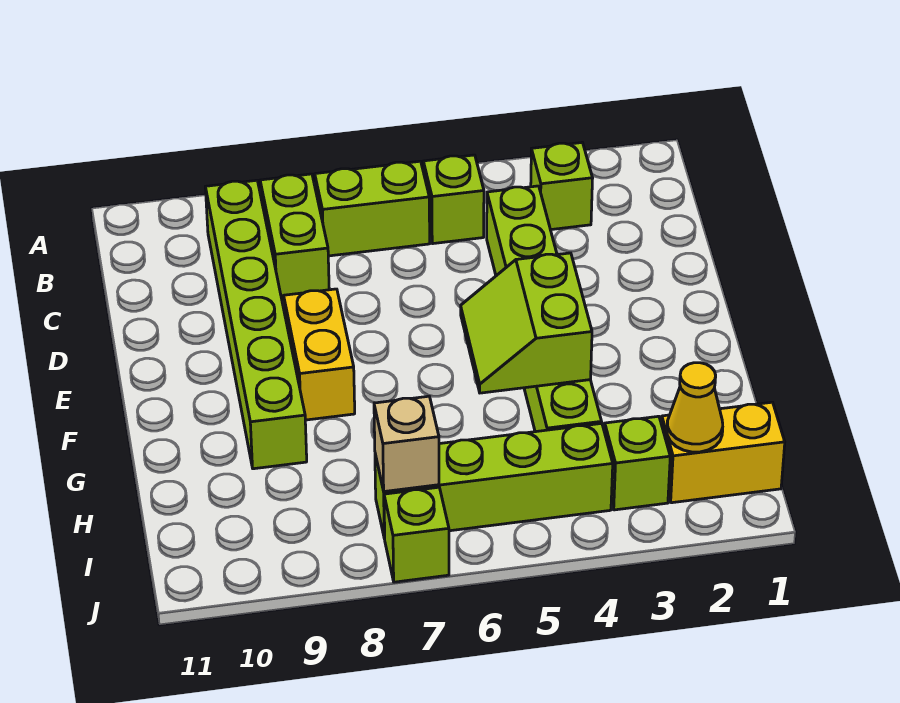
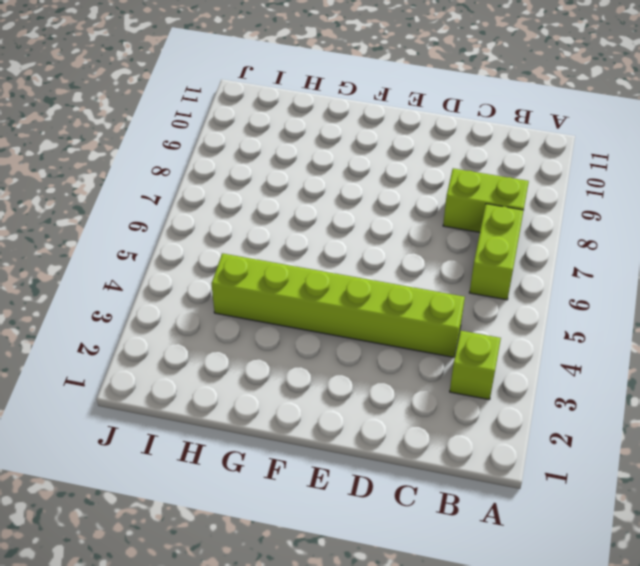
none -> lime brick B5 level 1
none -> lime brick B9:G9 level 1
none -> yellow brick E8:F8 level 1

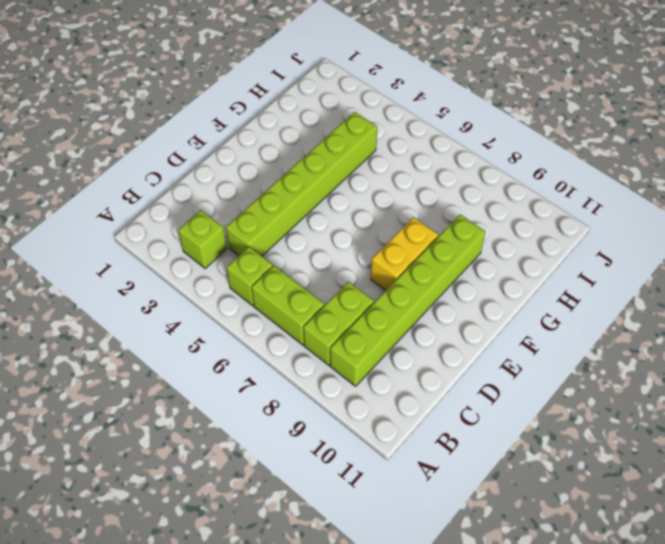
none -> yellow brick I1:I2 level 1
none -> lime brick I3 level 1
none -> lime brick I4:I7 level 1

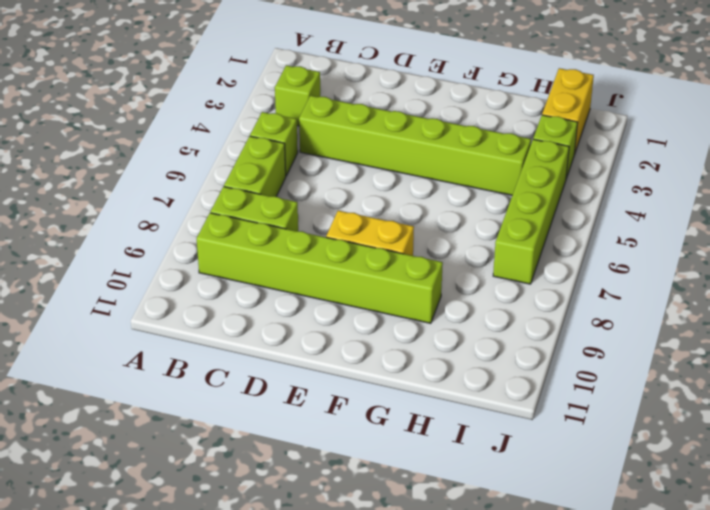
none -> lime brick J7 level 1
none -> lime slope F4:G5 level 2 top 4
none -> yellow cone I2 level 2

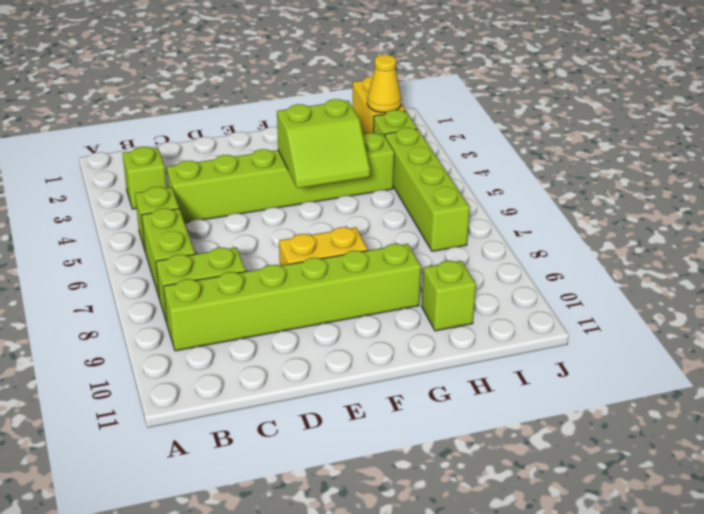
lime brick H10 level 1 -> lime brick J7 level 1
none -> tan brick I7 level 2

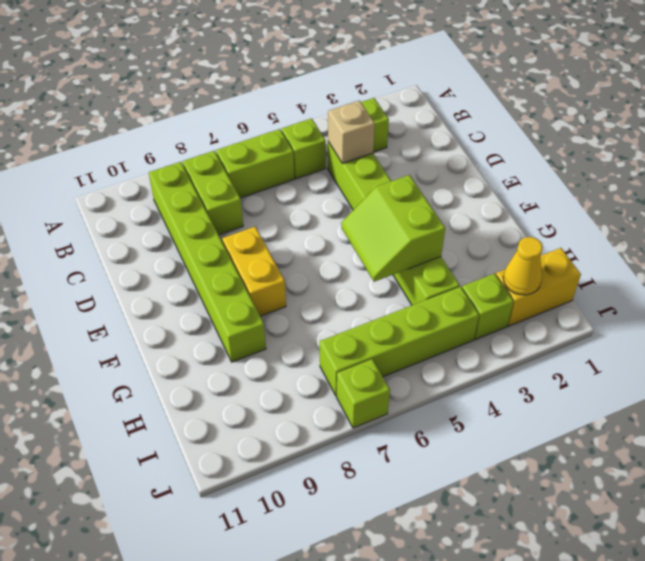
tan brick C4 level 2 -> tan brick I7 level 2

